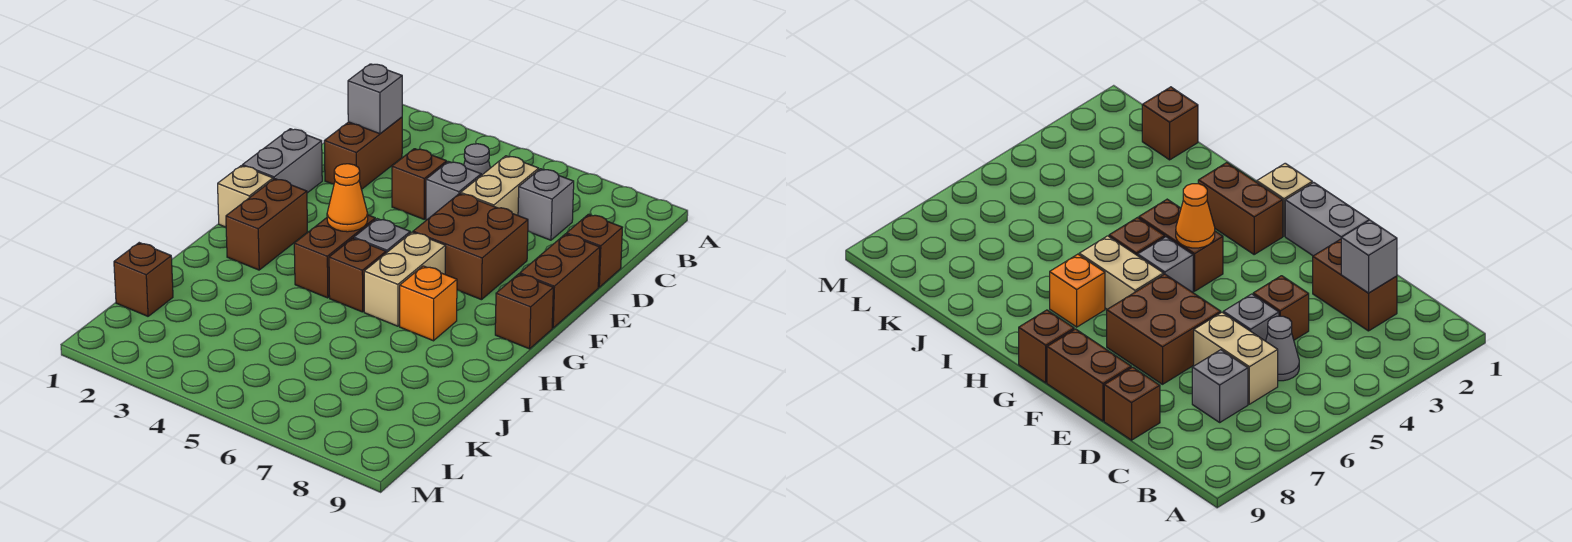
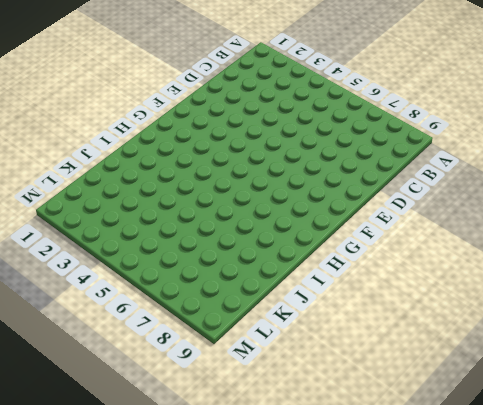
none -> brown brick C2:D2 level 1
none -> grey cone C5 level 1
none -> tan brick C6:D6 level 1

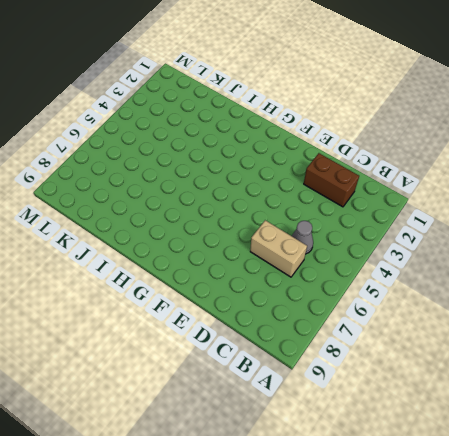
none -> grey brick C7 level 1
none -> brown brick D4 level 1
none -> grey brick D5 level 1

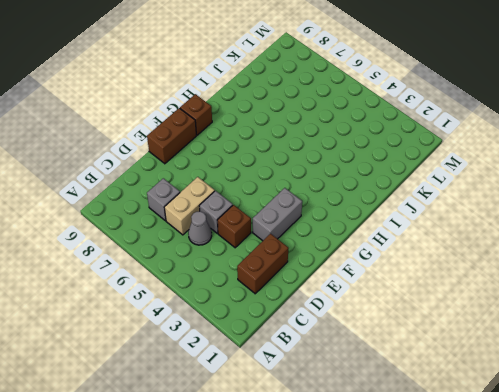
grey brick E3:F3 level 1 -> grey brick E1:F1 level 1
none -> brown brick D9 level 1
none -> brown brick E6:F7 level 1
none -> tan brick G1 level 1

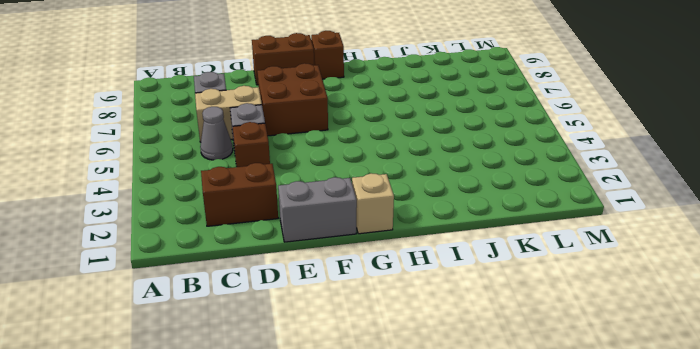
none -> brown brick D9 level 1
none -> brown brick G2:H2 level 1
none -> brown brick G4:H4 level 1

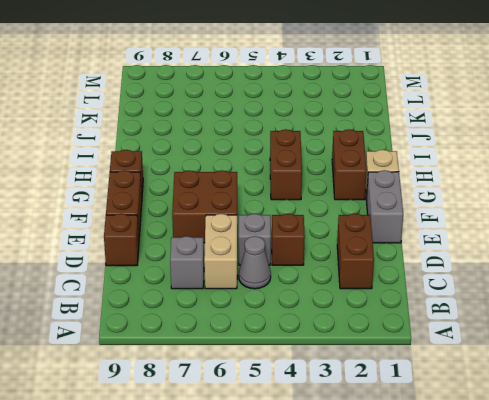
none -> grey brick G5 level 1
none -> tan brick G6:H6 level 1
none -> brown brick H5 level 1

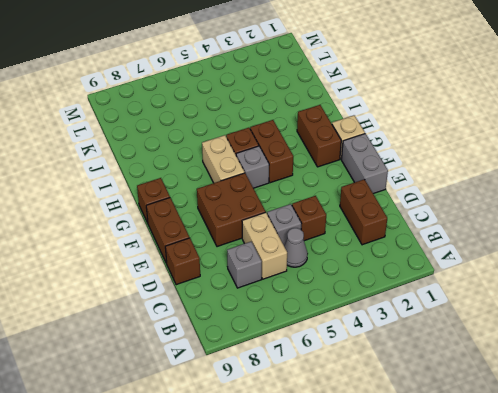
none -> orange brick H7 level 1
none -> brown brick K1 level 1
none -> grey brick C2 level 2

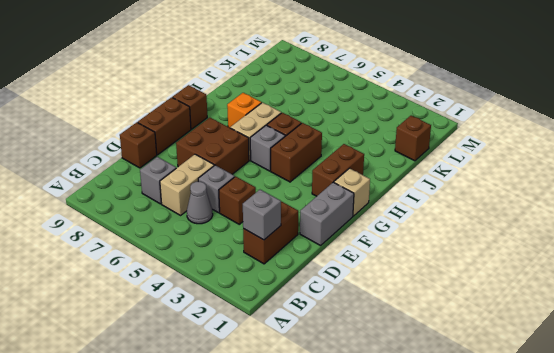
none -> orange cone G4 level 2

